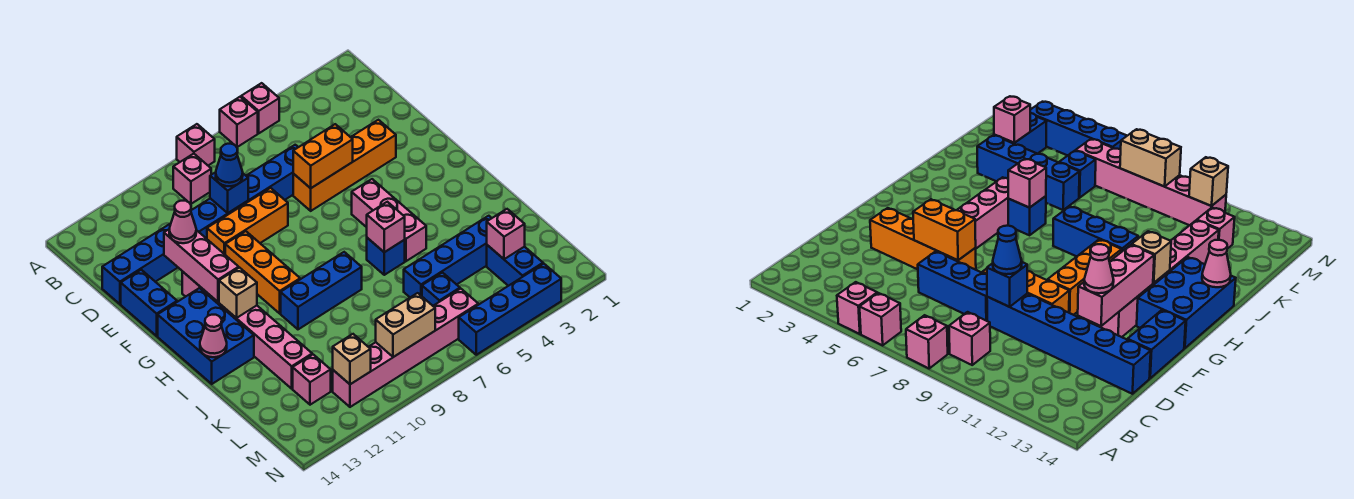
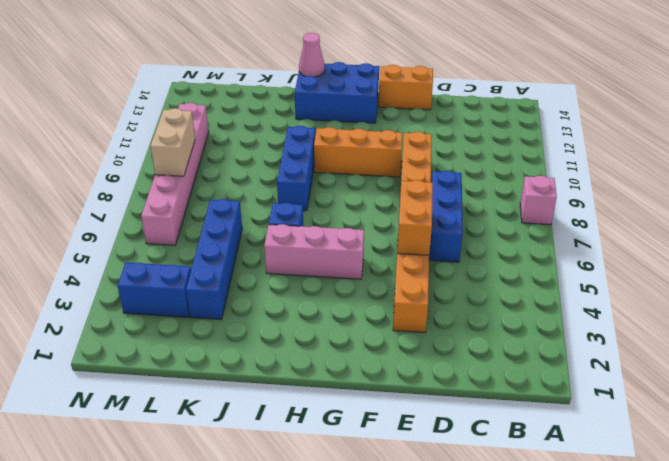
orange brick E14:F14 level 1 -> blue brick E14:F14 level 1
none -> pink brick A5 level 1
none -> pink brick A6 level 1
none -> pink brick B9 level 1
none -> blue brick D9:D14 level 1

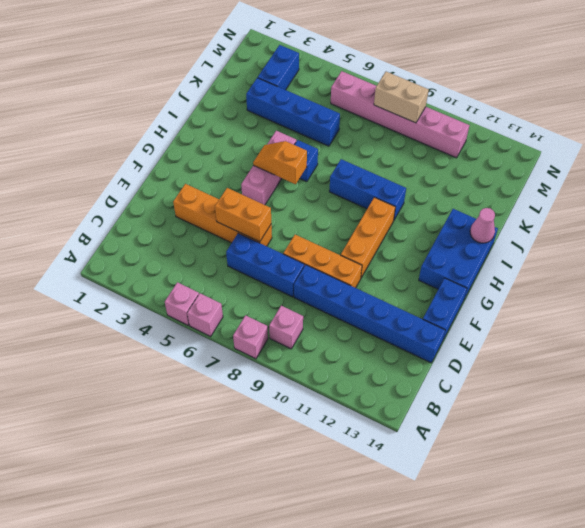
orange slope H5:H6 level 2 top 6 -> none
none -> pink brick F12:K12 level 1
none -> blue brick L6 level 1
none -> pink brick L12 level 1
none -> blue brick N3:N6 level 1

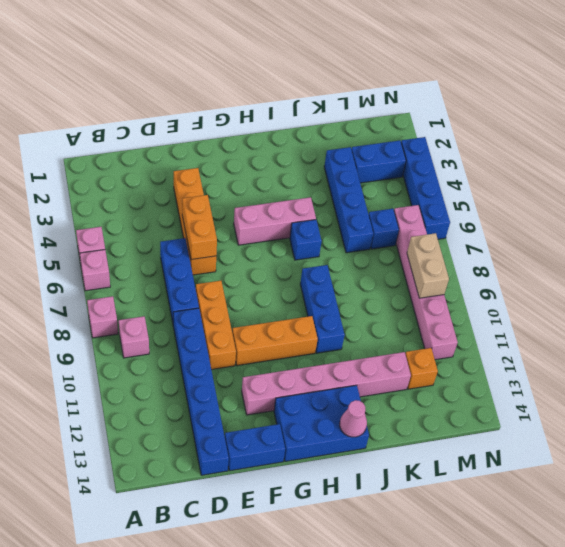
orange brick L12 level 1 -> pink brick L12 level 1
none -> blue brick D9 level 2
none -> pink brick E12:G12 level 2
none -> tan brick H12 level 2
none -> pink brick I6 level 2

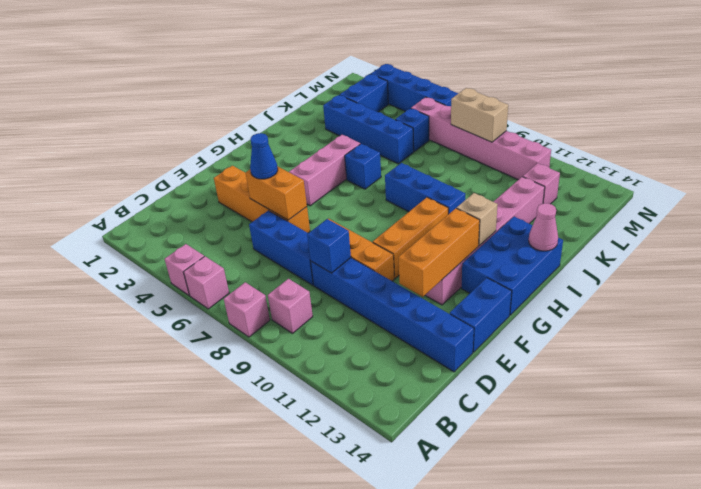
blue cone E5 level 3 -> blue cone D9 level 3
orange brick E12:G12 level 2 -> pink brick E12:G12 level 2
none -> pink brick I6 level 2
none -> pink brick L3 level 2
none -> tan brick M11 level 2
none -> pink cone E12 level 3

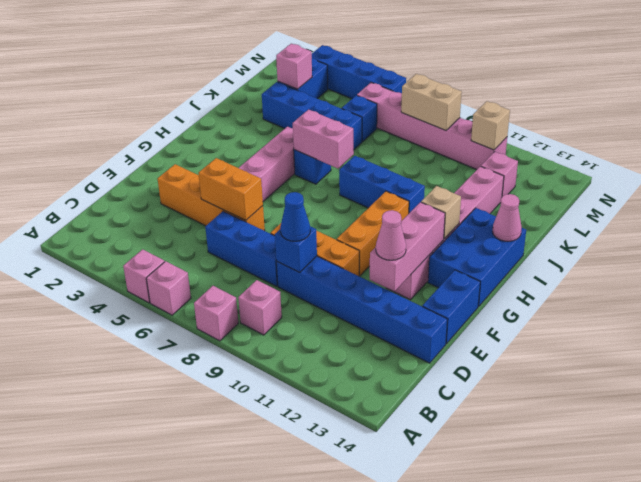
pink brick I6:I7 level 2 -> pink brick I6 level 2

